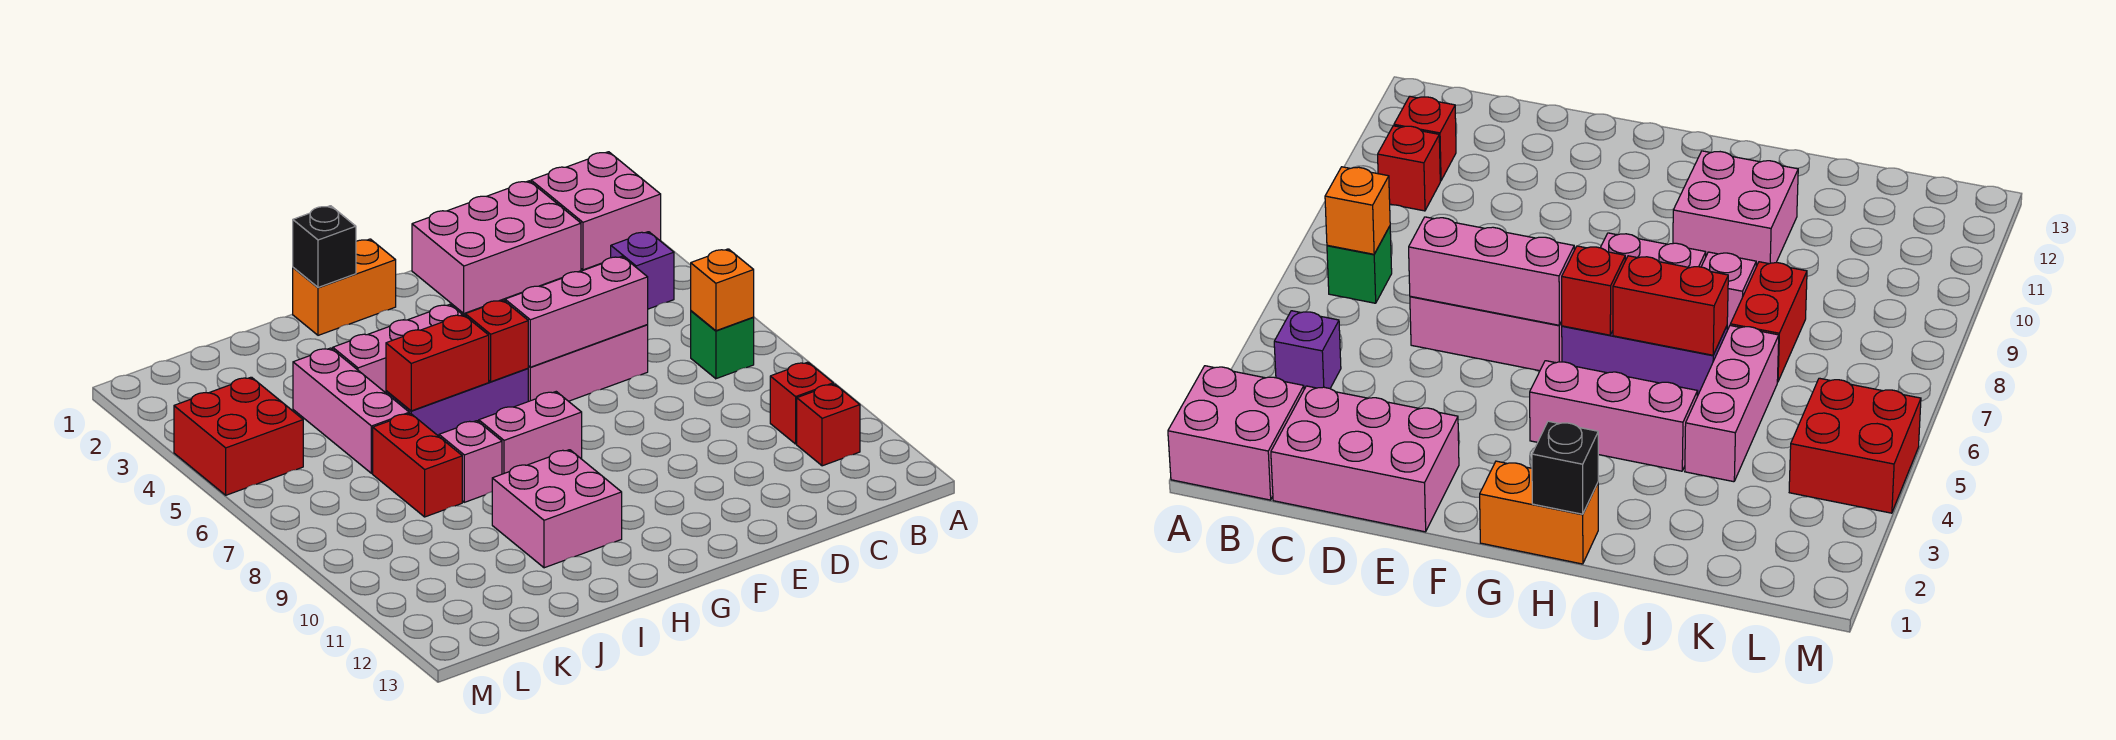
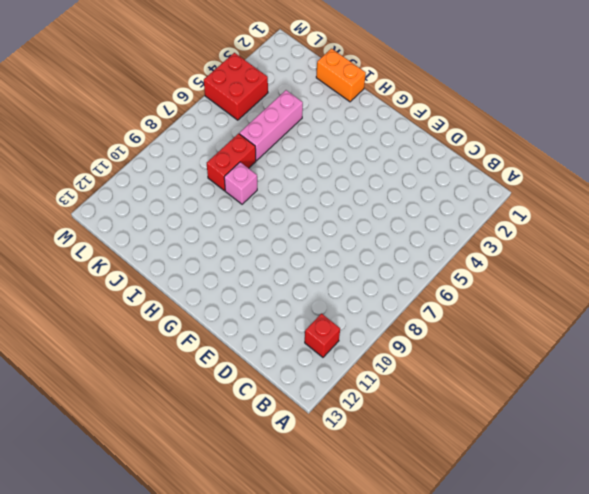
orange brick I1:J1 level 1 -> orange brick G1:H1 level 1
none -> pink brick A1:B2 level 1
none -> purple brick B4 level 1
none -> green brick B7 level 1

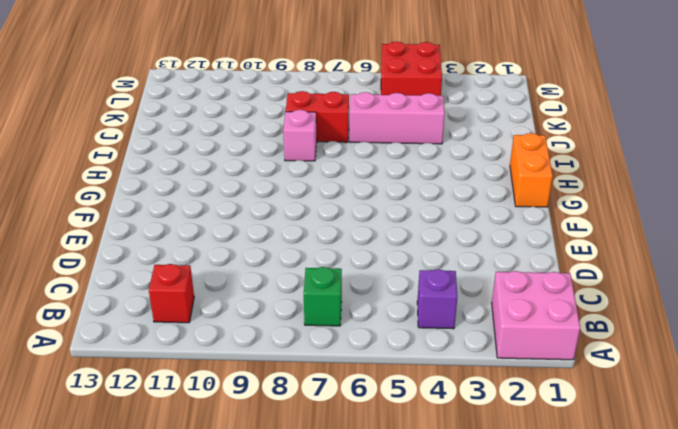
none -> red brick B10 level 1
none -> pink brick C1:E2 level 1
none -> pink brick D6:F6 level 1

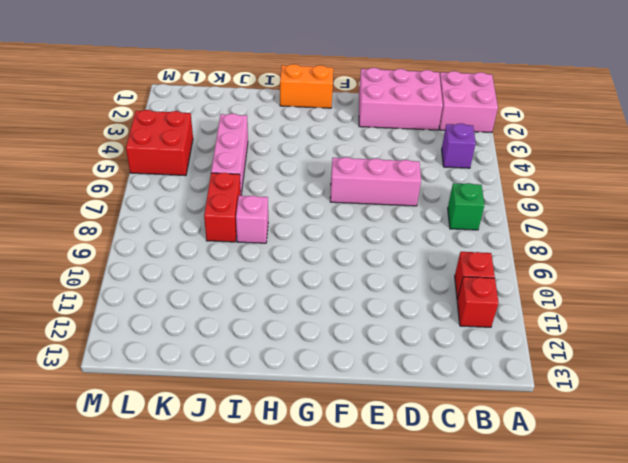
none -> pink brick G4:I4 level 1
none -> purple brick G6:I6 level 1
none -> pink brick G8:H8 level 1

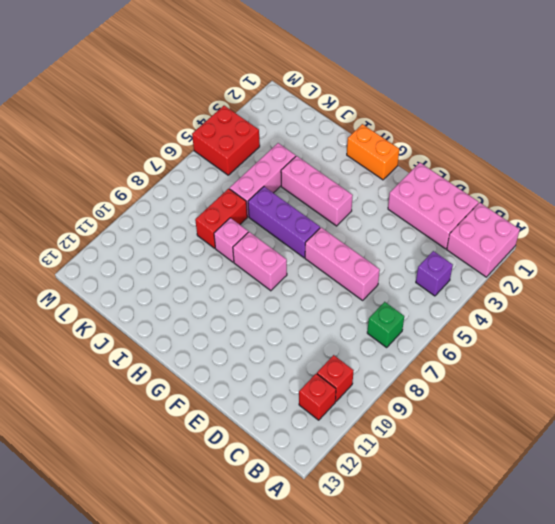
none -> pink brick H10:I11 level 1
none -> orange brick B7 level 2
none -> pink brick D6:F6 level 2

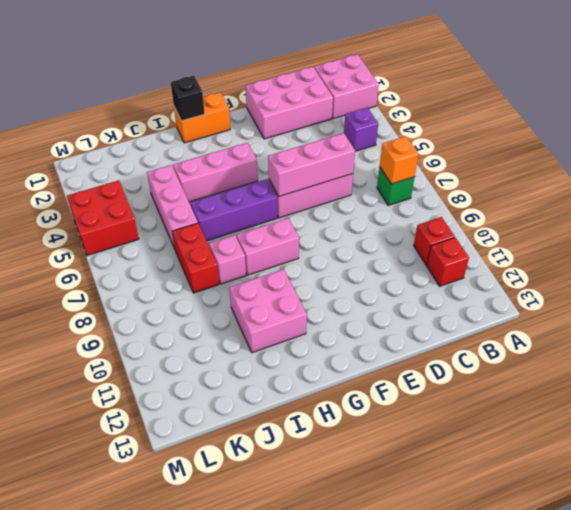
none -> red brick G6 level 2
none -> red brick H6:I6 level 2

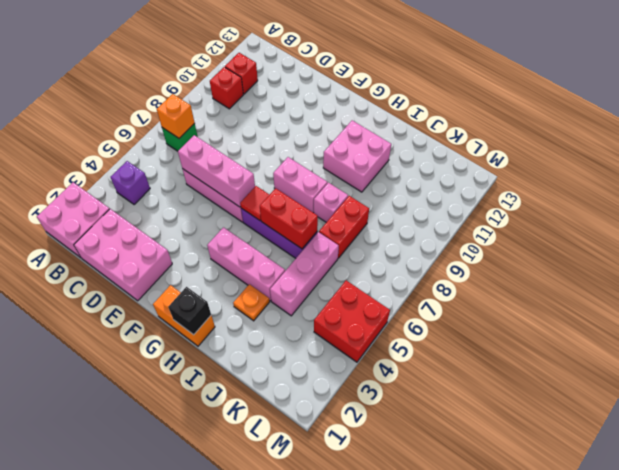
red tile G6 level 2 -> red brick G6 level 2
orange plate I3 level 1 -> none

